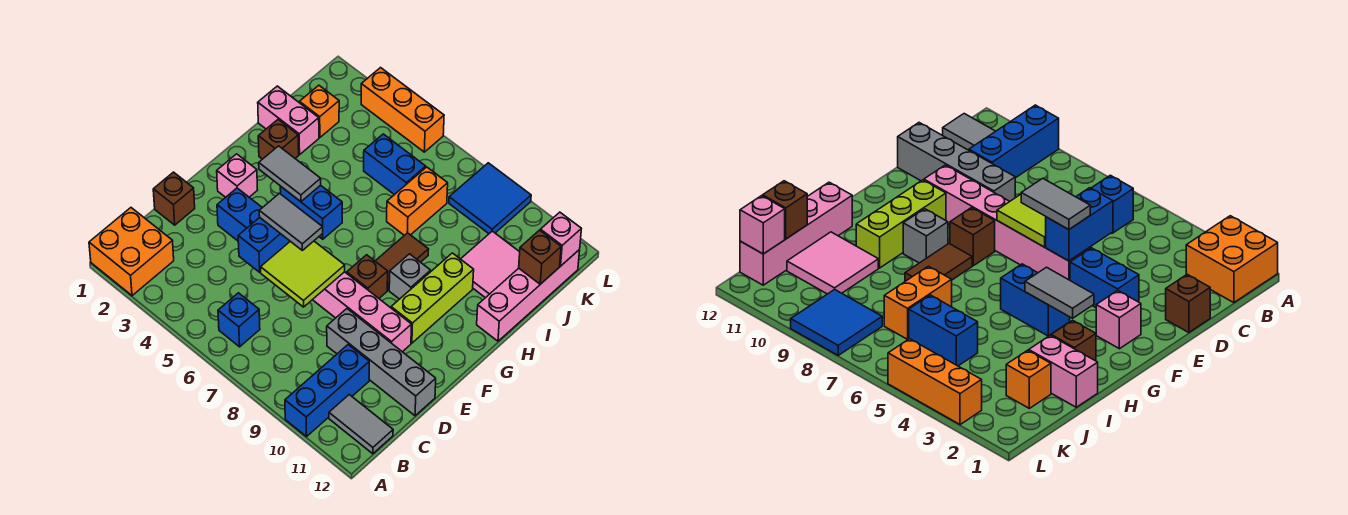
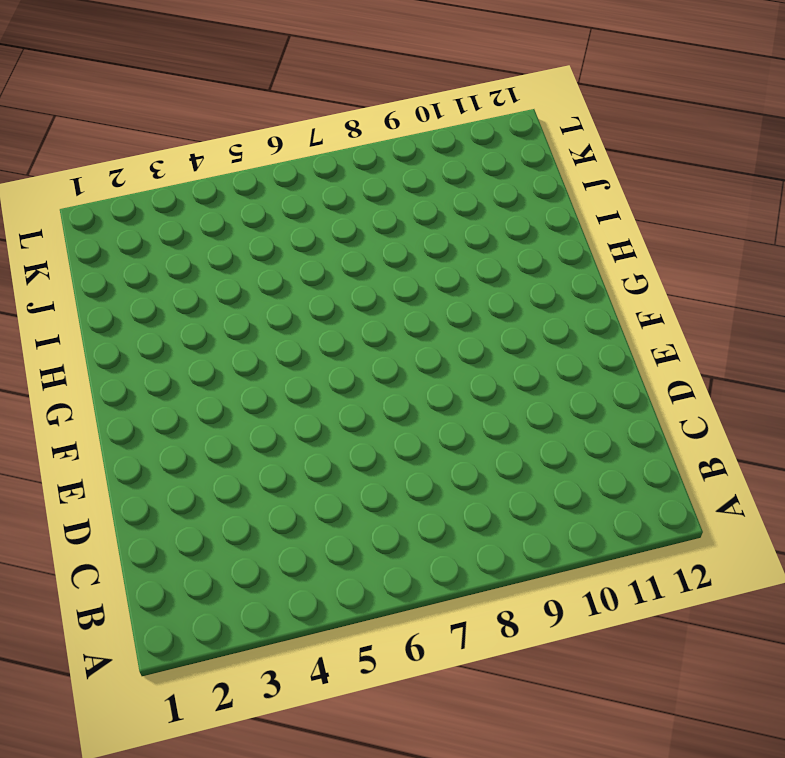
none -> orange brick A1:B2 level 1
none -> blue brick A10:C10 level 1
none -> blue brick B6 level 1

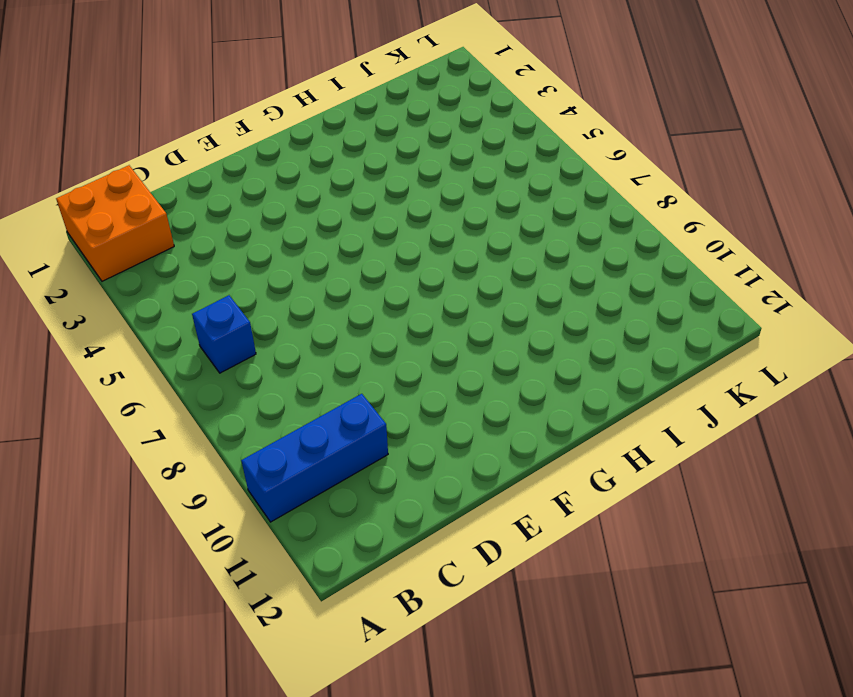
none -> grey tile B11:B12 level 1
none -> brown brick D1 level 1
none -> grey brick D9:D12 level 1

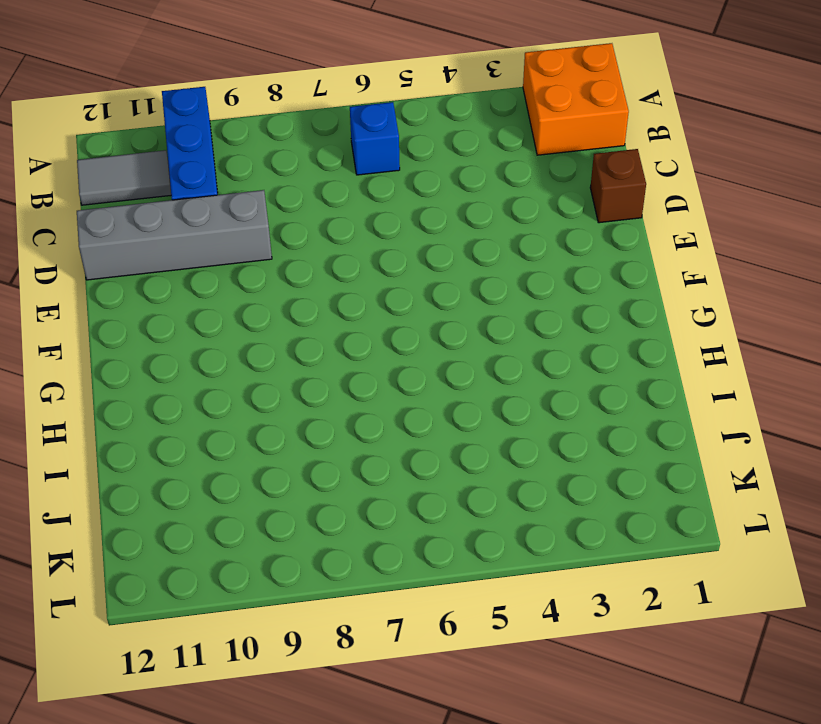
none -> blue brick E3:E4 level 1
none -> pink brick E5:E10 level 1
none -> pink brick F2 level 1

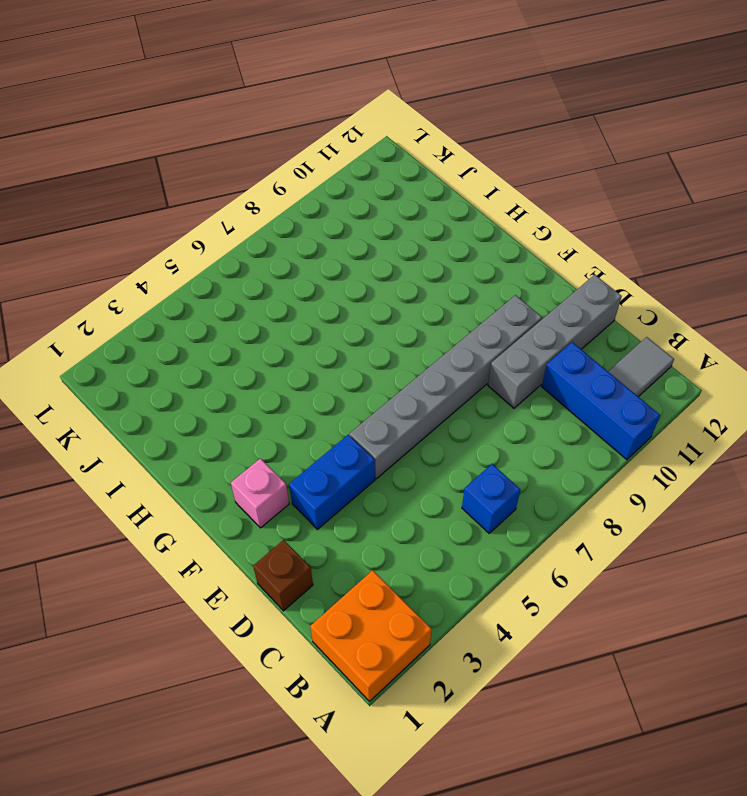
grey brick E5:E10 level 1 -> pink brick E5:E10 level 1
none -> brown brick F8 level 1
none -> lime brick F10:H10 level 1
none -> blue brick G4:G5 level 1

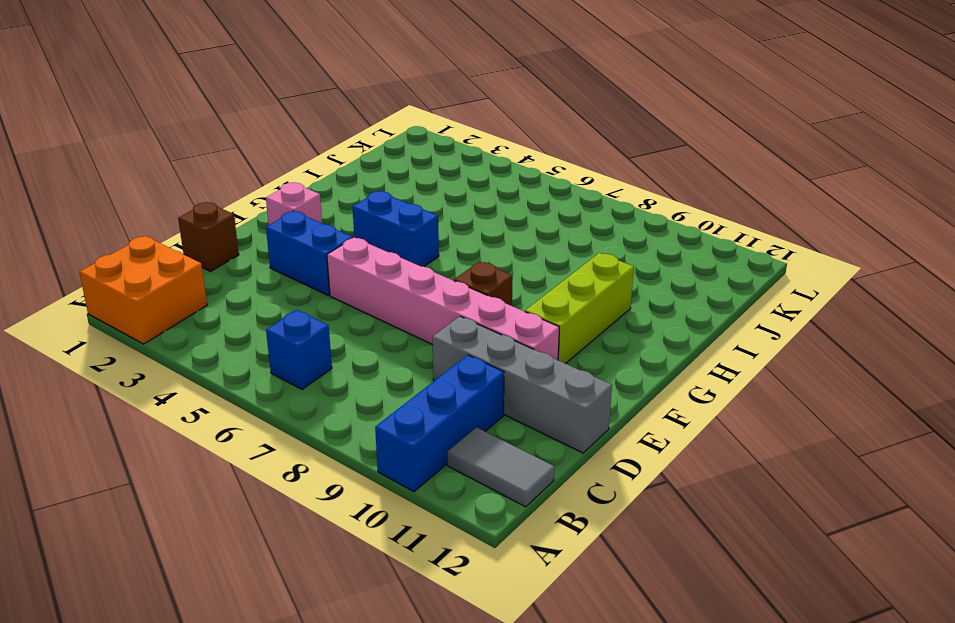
none -> brown tile G8:H8 level 1
none -> grey brick G9 level 1
none -> brown brick H2 level 1

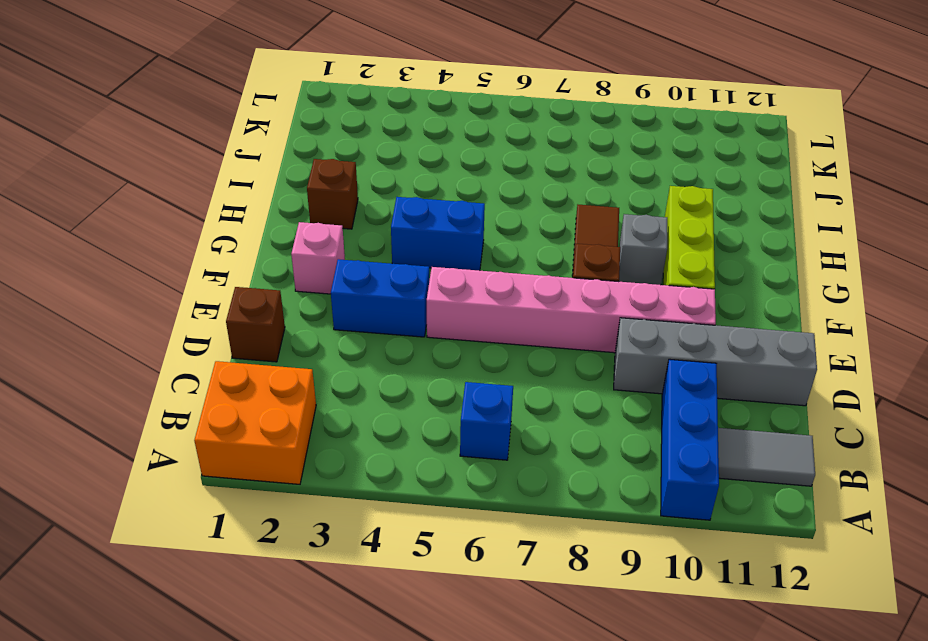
none -> pink brick H12:K12 level 1
none -> pink brick I1:I2 level 1
none -> orange brick I7:J7 level 1

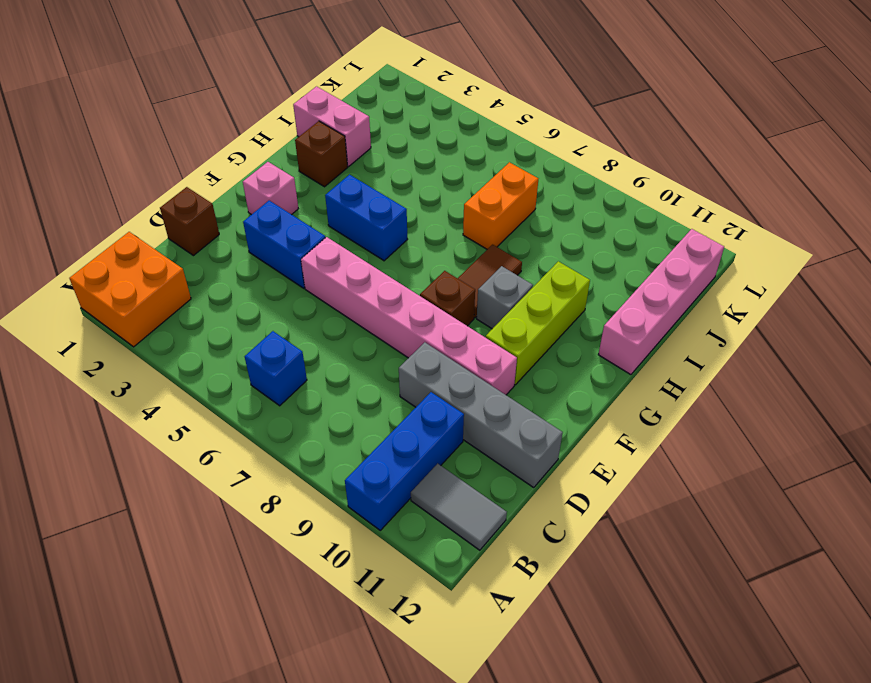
none -> pink tile I10:J11 level 1
none -> orange brick J2 level 1
none -> blue brick J5:J6 level 1

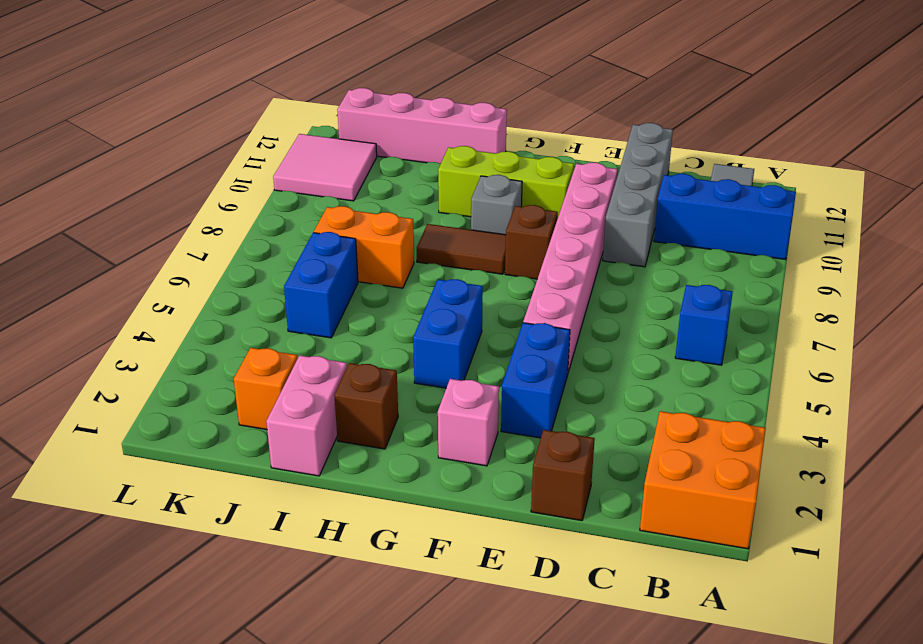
pink tile K10:L11 level 1 -> pink tile I10:J11 level 1
none -> blue tile K8:L9 level 1
none -> orange brick L3:L5 level 1
none -> blue brick D5:E5 level 2

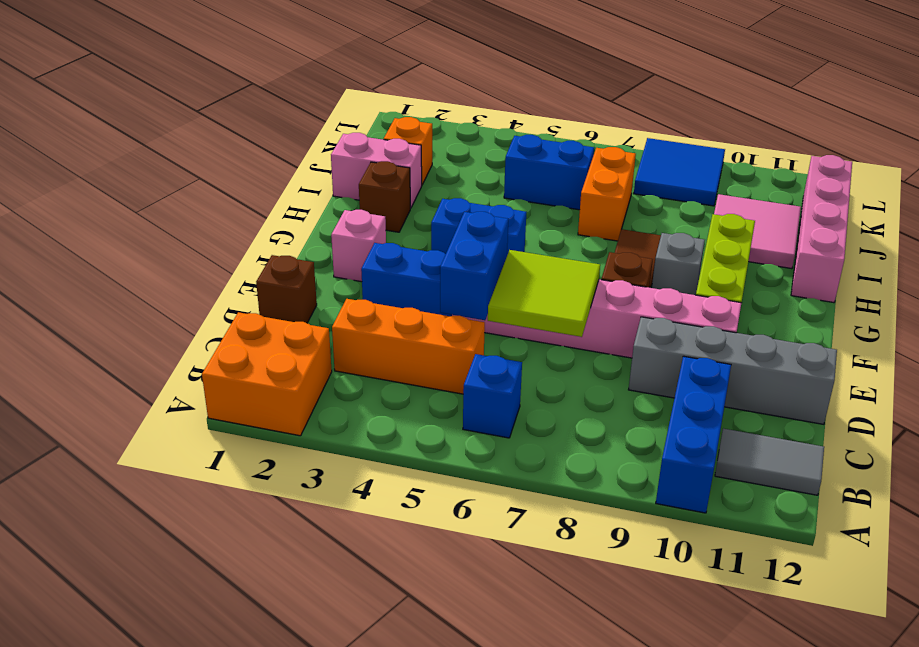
orange brick C3:C5 level 1 -> orange brick L3:L5 level 1
none -> grey tile G3:G4 level 2
none -> brown brick J12 level 2
none -> pink brick K12 level 2

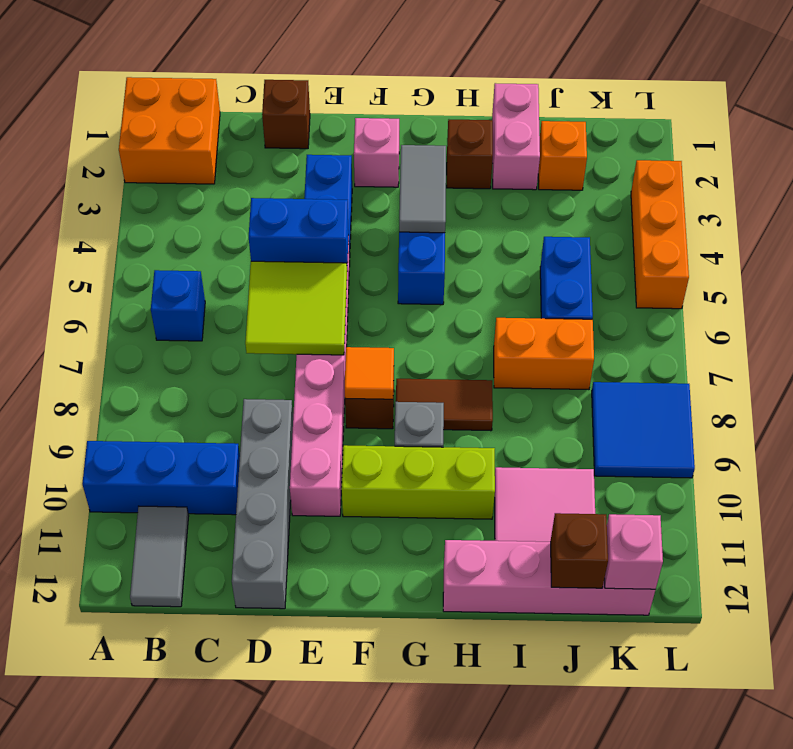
orange tile F8 level 2 -> none
none -> grey tile E5:E6 level 3

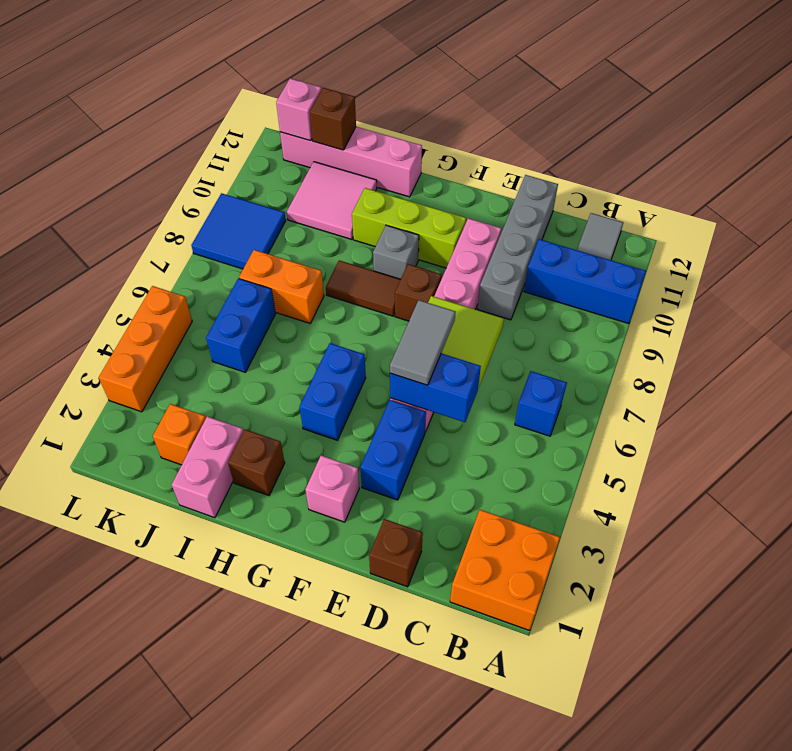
none -> grey tile G3:G4 level 2

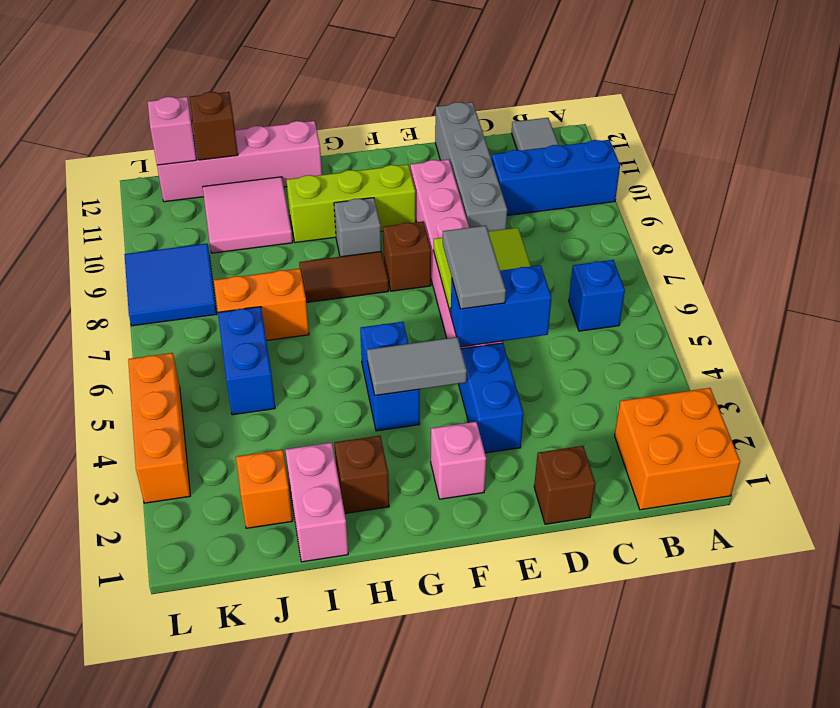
grey tile F4:G4 level 2 -> grey tile G3:G4 level 2

